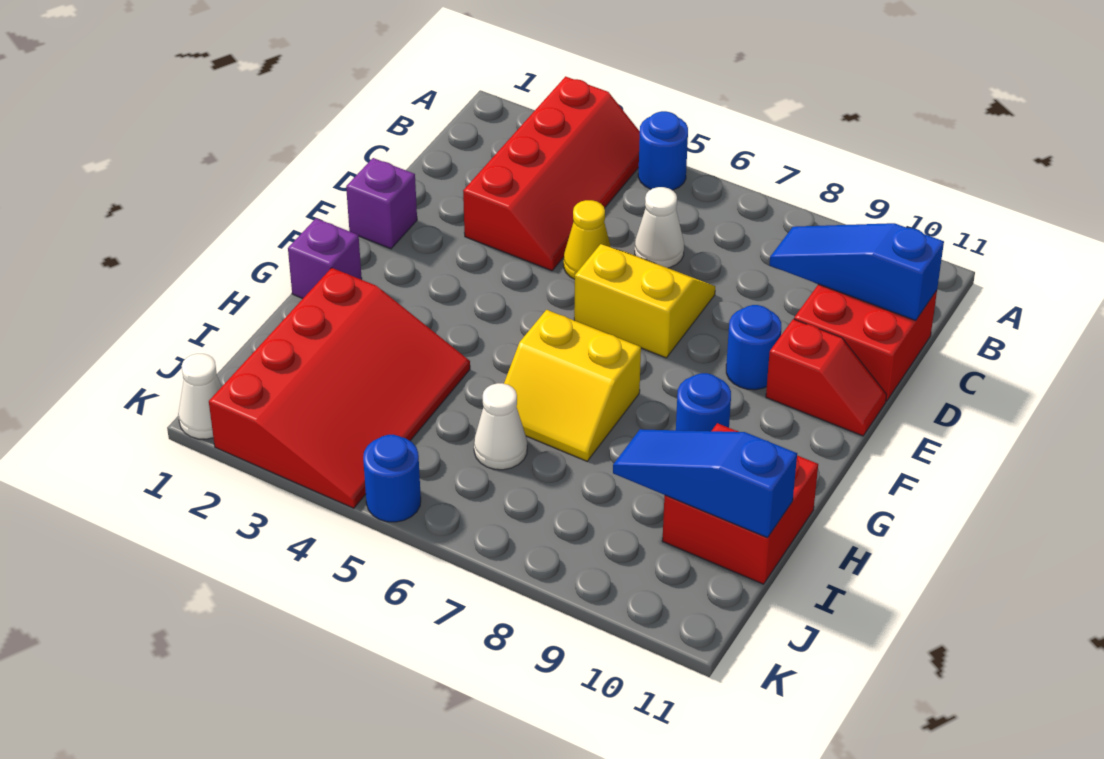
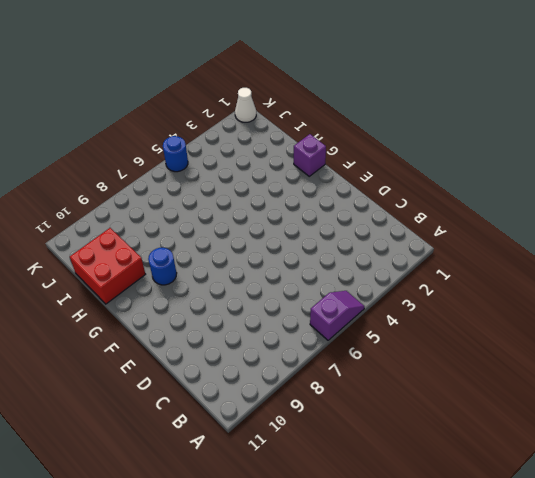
purple slope A5:A6 level 1 top 6 -> blue round brick A5 level 1
none -> red slope A3:D4 level 1 top 3
none -> white cone C6 level 1
none -> red brick C10:D11 level 1

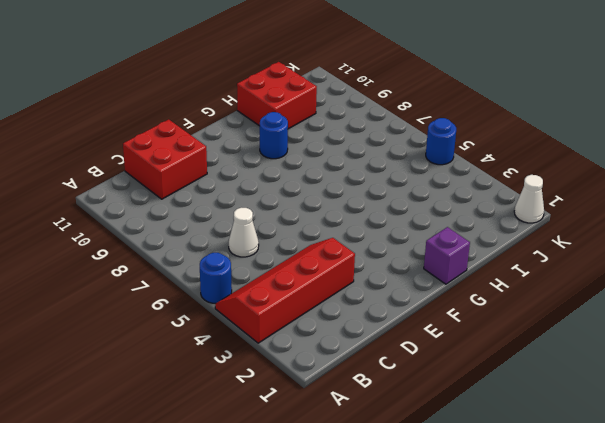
none -> yellow cone D5 level 1
none -> yellow slope D6:E7 level 1 top E
none -> purple brick E1 level 1

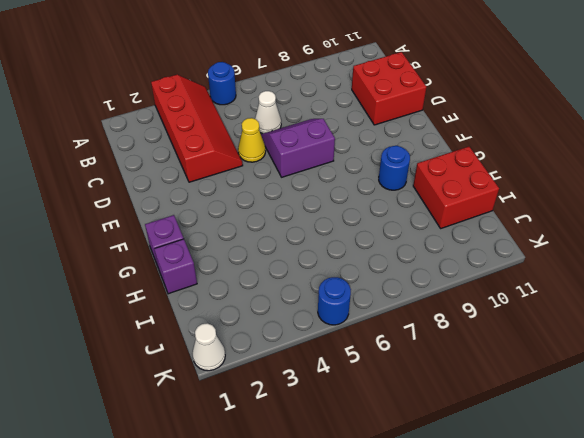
purple slope D6:E7 level 1 top E -> yellow slope D6:E7 level 1 top E
purple brick H1 level 1 -> purple brick E1 level 1
none -> blue round brick E9 level 1
none -> red slope E10:E11 level 1 top 10
none -> yellow slope G6:H7 level 1 top G

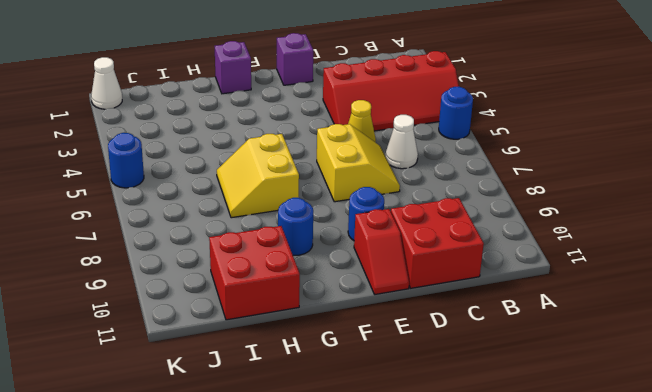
none -> red slope H2:K4 level 1 top 2
none -> white cone I6 level 1
none -> blue slope C9:C11 level 2 top 11

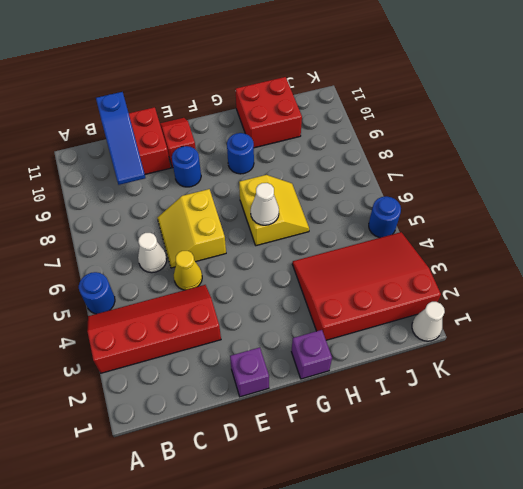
white cone G6 level 2 -> white cone I6 level 1
none -> blue slope I9:I11 level 2 top 11

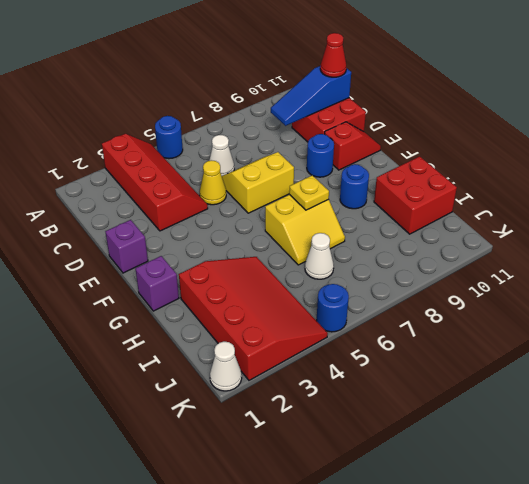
red cone C11 level 3 -> none
yellow plate G7 level 2 -> none
none -> blue slope I9:I11 level 2 top 11

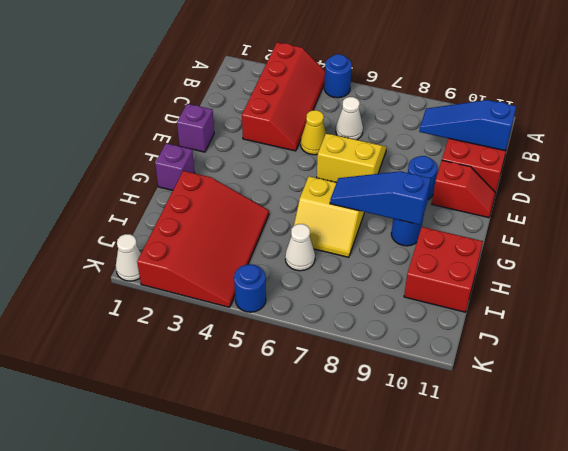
blue slope G7:G9 level 2 top 9 -> blue slope I9:I11 level 2 top 11

